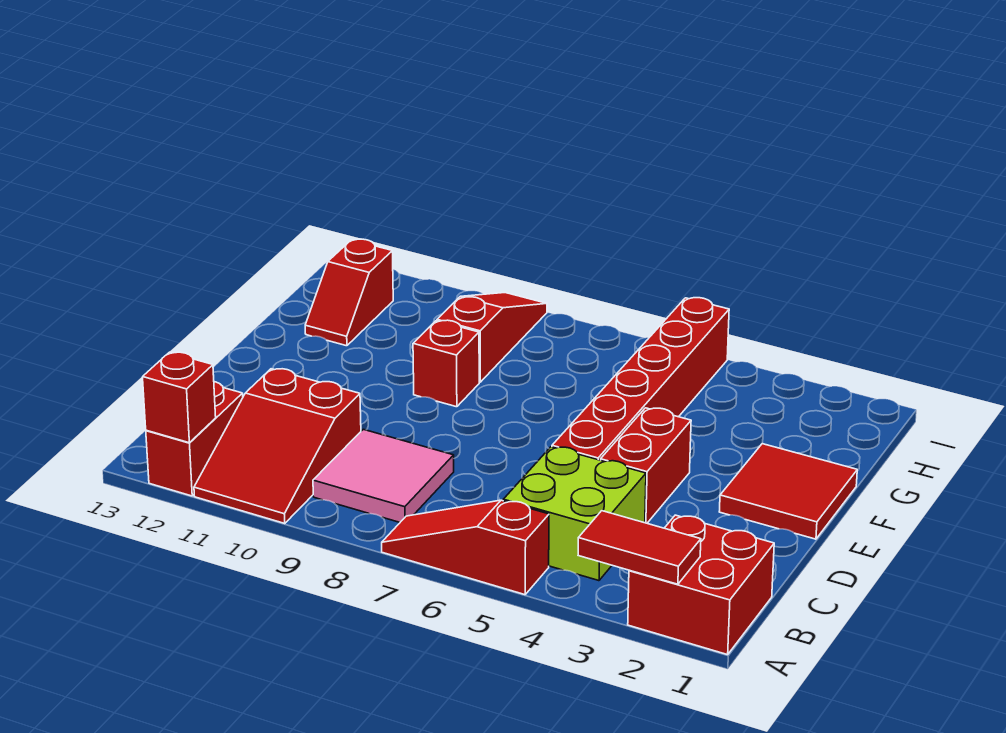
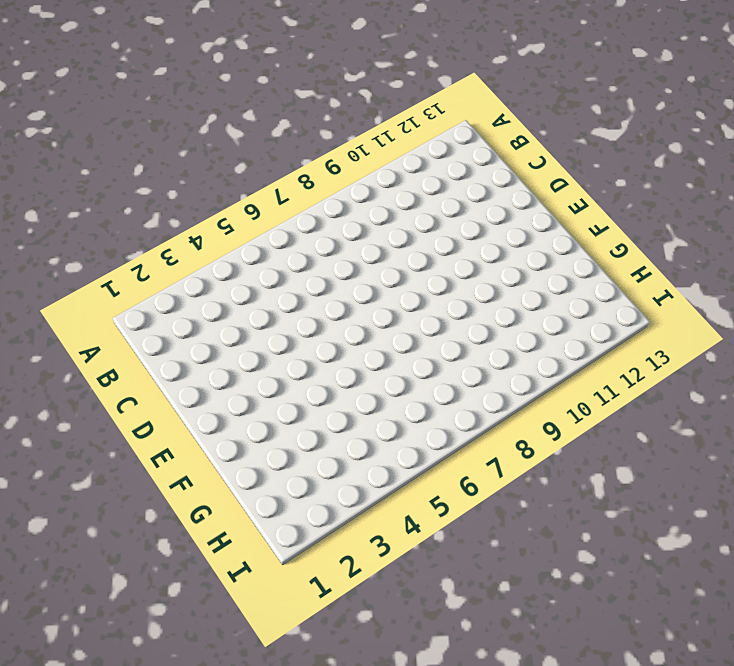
none -> red brick A1:B2 level 1
none -> red slope A5:A7 level 1 top 5
none -> red slope A10:C11 level 1 top C

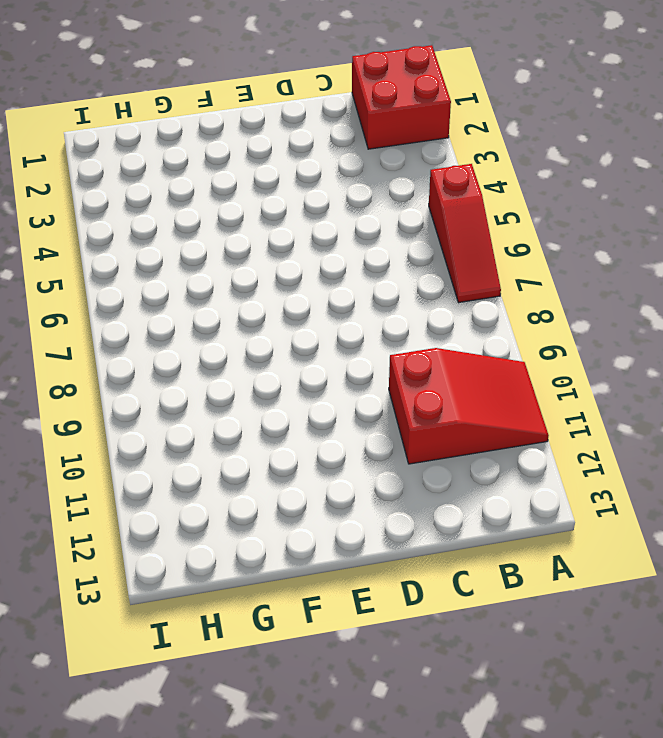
none -> red brick A12:B12 level 1
none -> lime brick B4:C5 level 1
none -> pink tile B8:C9 level 1

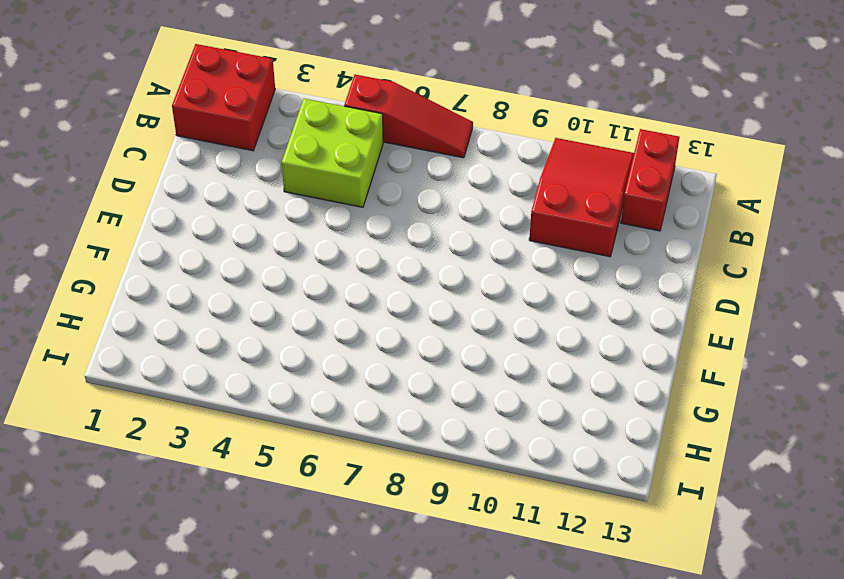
none -> pink tile B8:C9 level 1
none -> red brick D4:E4 level 1
none -> red brick D5:I5 level 1

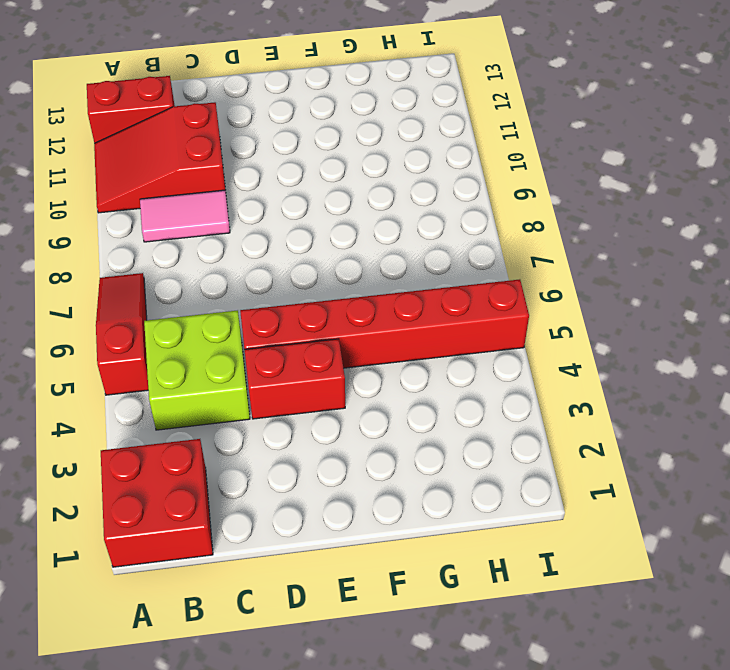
pink tile B9:C9 level 1 -> pink tile B8:C9 level 1
none -> red tile E1:F2 level 1
none -> red brick F9 level 1
none -> red slope G9:I9 level 1 top G

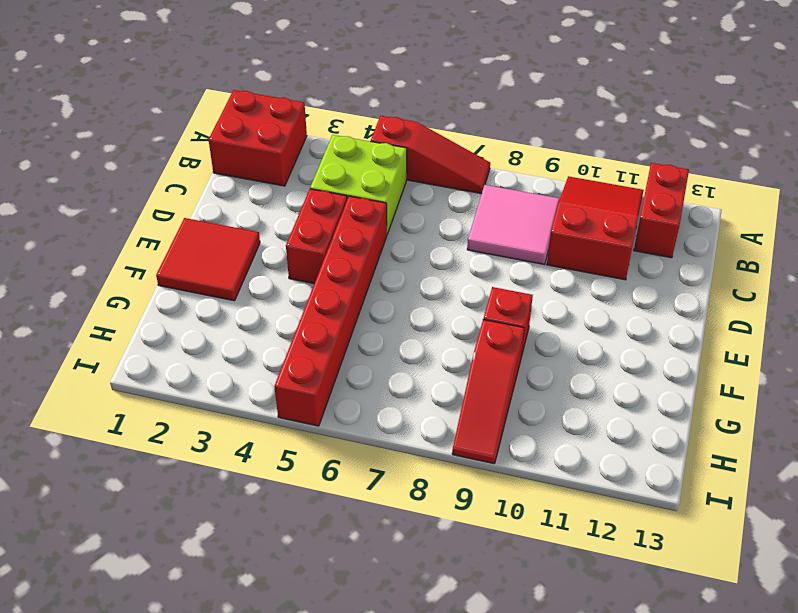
none -> red slope G12:H12 level 1 top H
none -> red tile A2:A3 level 2
none -> red brick A12 level 2

